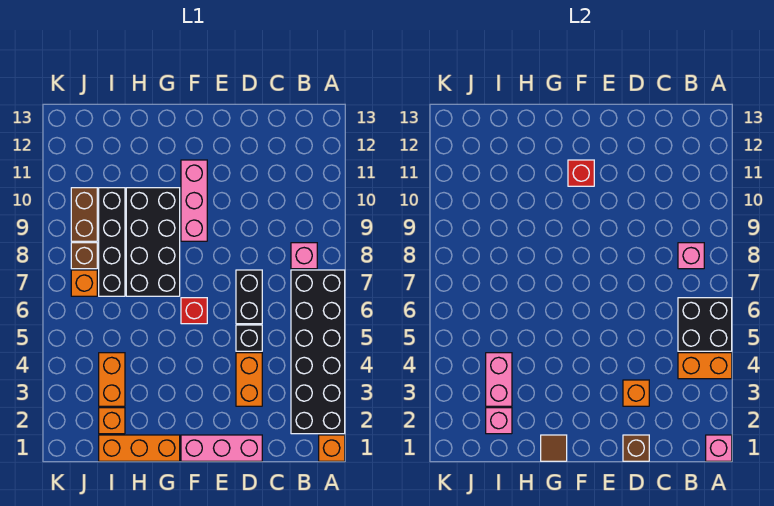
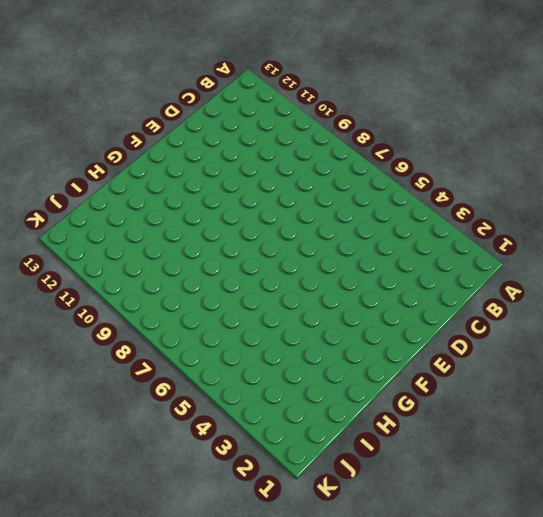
none -> orange brick A1 level 1
none -> black brick A2:B7 level 1
none -> pink brick B8 level 1

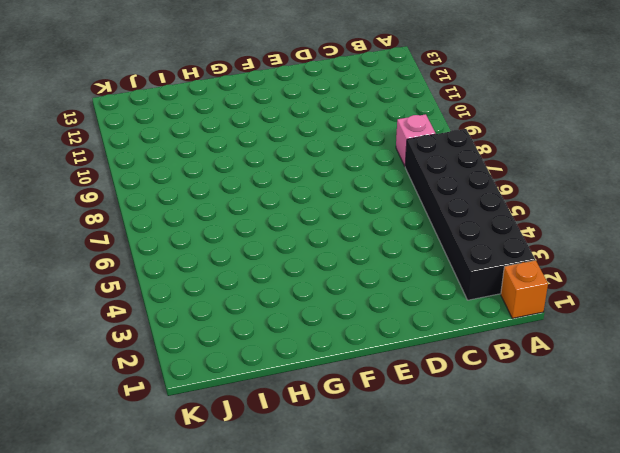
none -> pink brick D1:F1 level 1
none -> orange brick D3:D4 level 1
none -> black brick D5 level 1

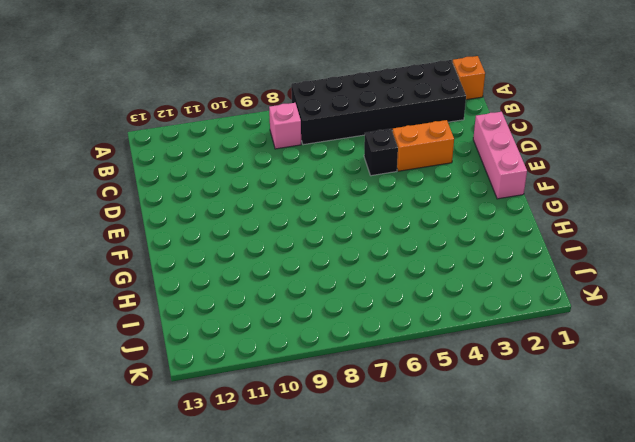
none -> black brick D6:D7 level 1
none -> red brick F6 level 1
none -> pink brick F9:F11 level 1

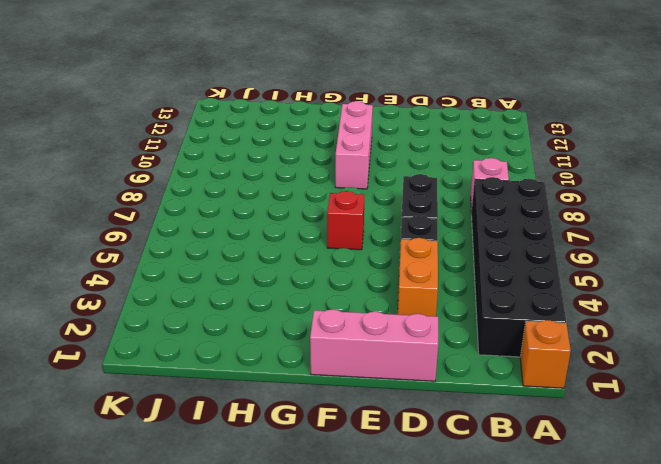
none -> orange brick G1:I1 level 1
none -> black brick G7:H10 level 1
none -> orange brick I2 level 1

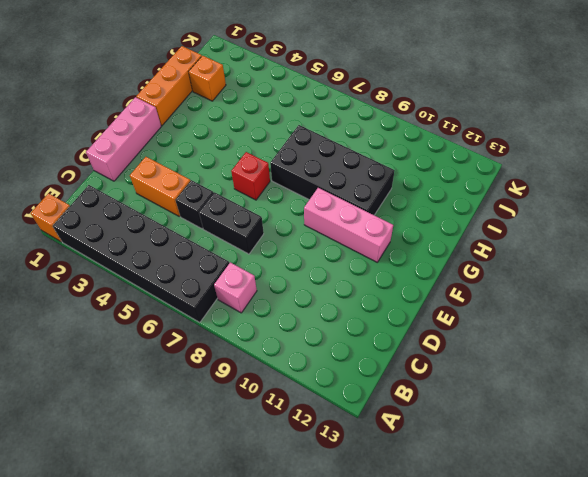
none -> orange brick I3:I4 level 1
none -> black brick I7:I10 level 1
none -> orange brick J7 level 1

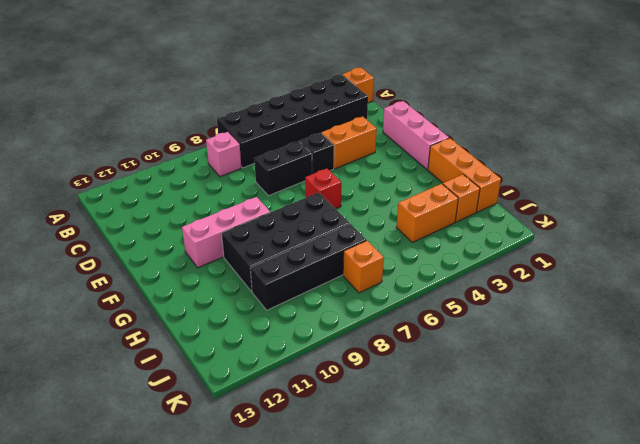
none -> brown brick J8 level 1
none -> brown brick J9:J10 level 1
none -> pink brick A1 level 2

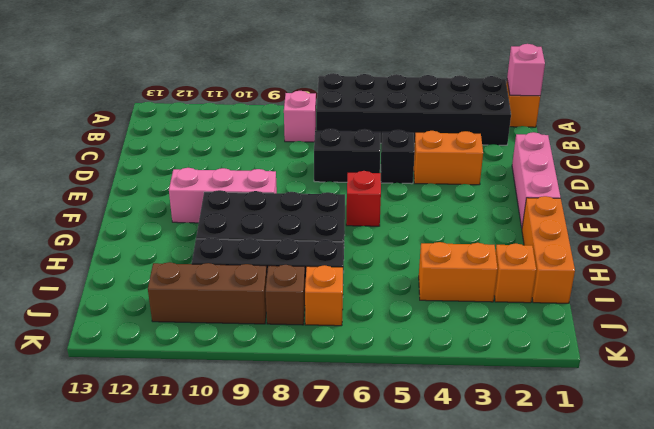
brown brick J9:J11 level 1 -> brown brick J9:J10 level 1
none -> orange brick A4:B4 level 2
none -> black brick A5:B6 level 2
none -> pink brick B8 level 2

